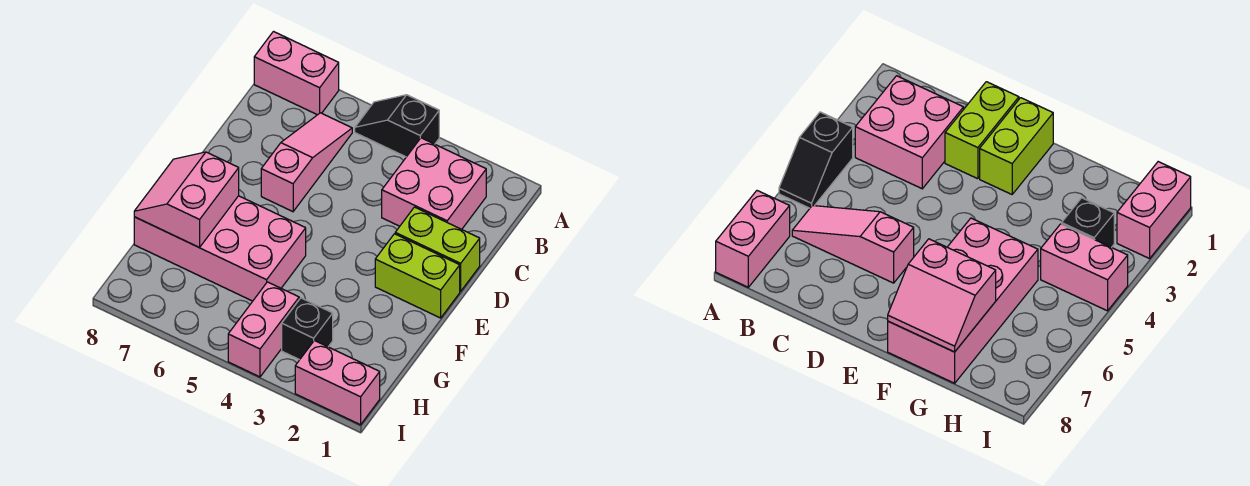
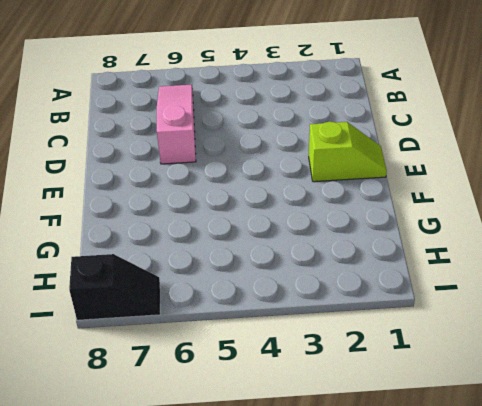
lime slope E1:E2 level 1 top 2 -> lime brick E1:E2 level 1
black slope I7:I8 level 1 top 8 -> black slope A4:A5 level 1 top 4
none -> pink brick A7:A8 level 1
none -> pink brick B2:C3 level 1

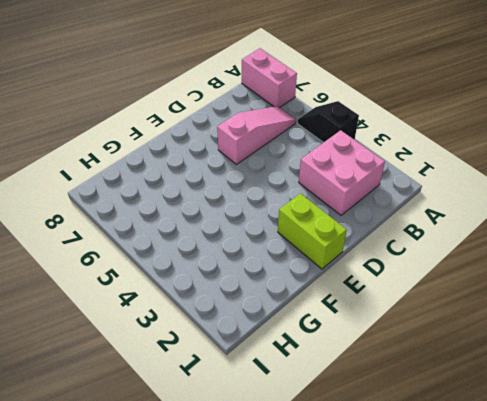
none -> lime brick D1:D2 level 1
none -> pink brick F5:G8 level 1

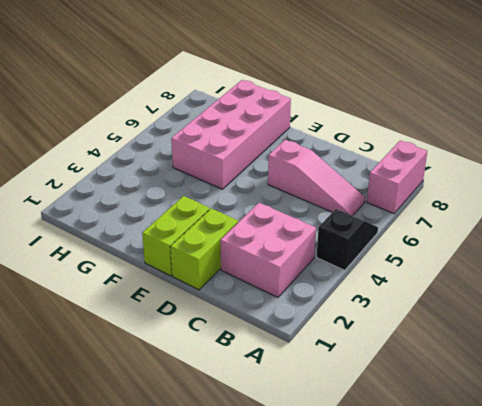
none -> black brick H3 level 1
none -> pink brick H4:I4 level 1

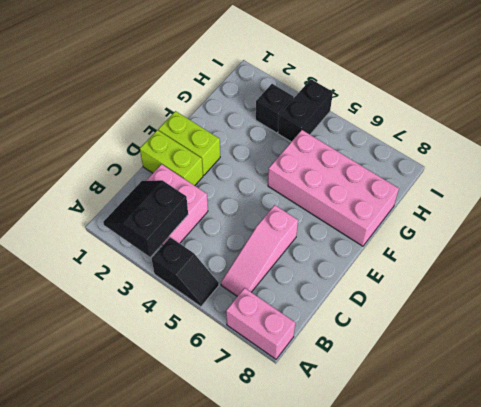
black slope A2:B3 level 2 top 3 -> none
black brick H4:I4 level 1 -> pink brick H4:I4 level 1
none -> pink brick I1:I2 level 1
none -> pink slope F7:G8 level 2 top 7

